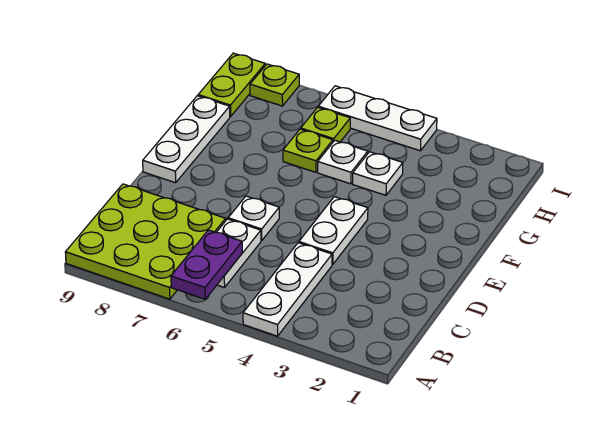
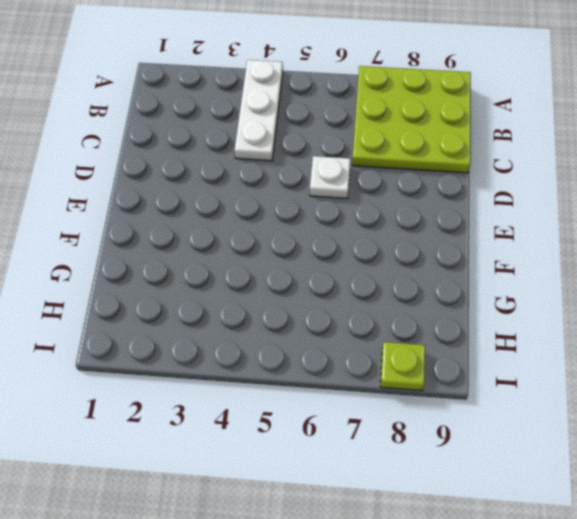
none -> white plate B6:C6 level 1
none -> white plate D4:E4 level 1
none -> white plate E9:G9 level 1

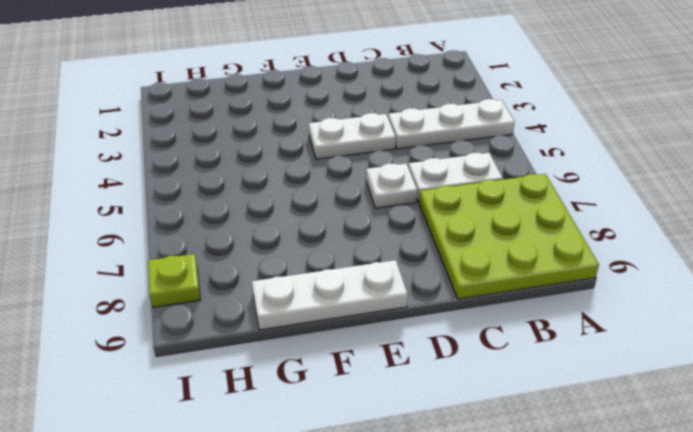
none -> white plate G4 level 1
none -> white plate G5 level 1
none -> lime plate G6 level 1

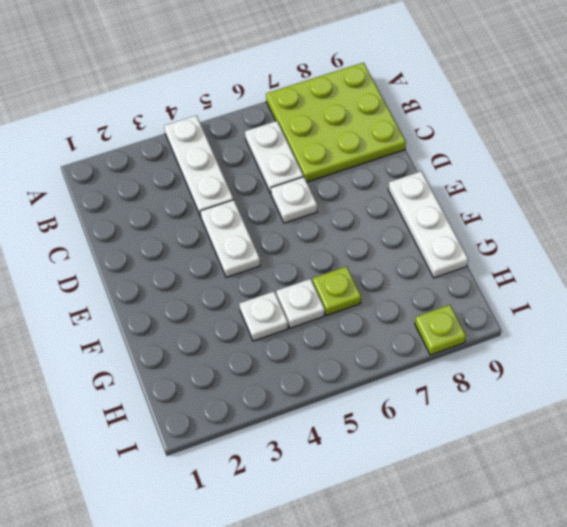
none -> lime plate H6 level 1
none -> lime plate H9:I9 level 1
none -> white plate I4:I6 level 1

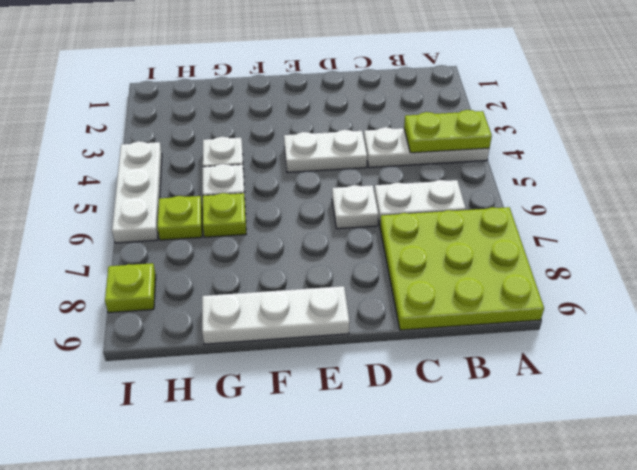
lime plate A4:B4 level 2 -> lime plate H9:I9 level 1
none -> purple plate A6:B6 level 2

